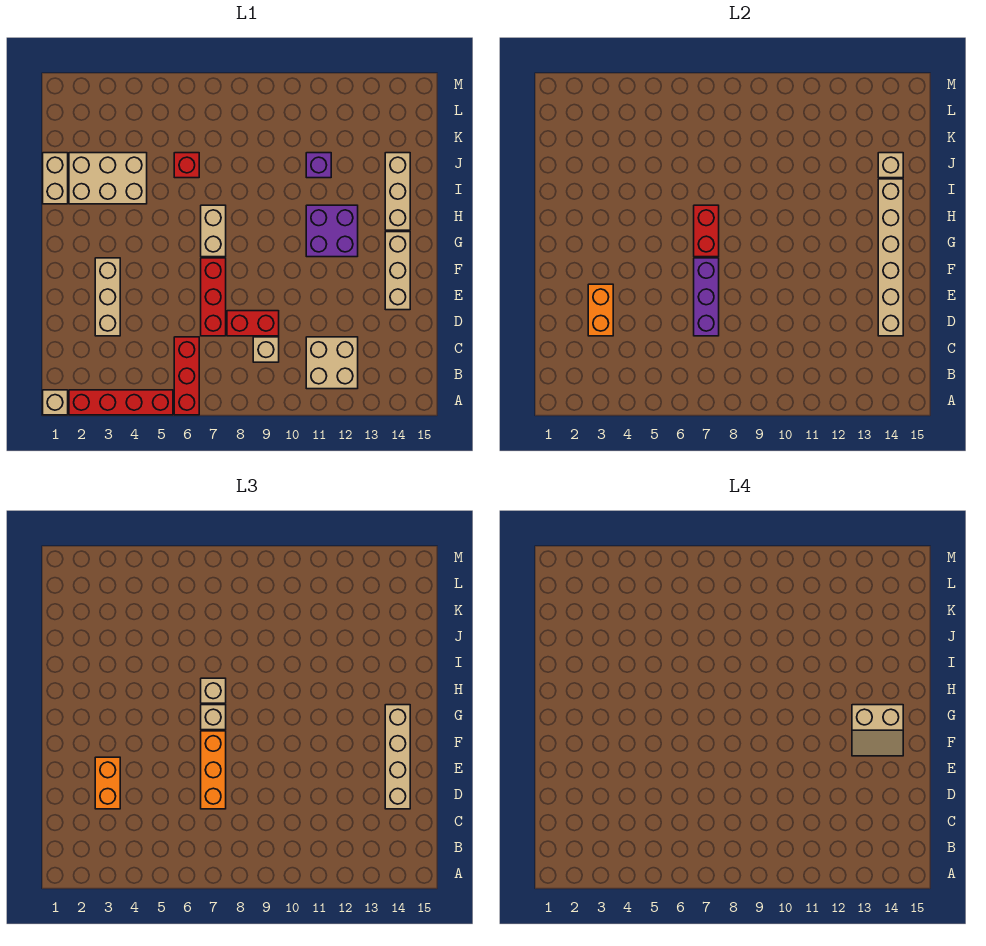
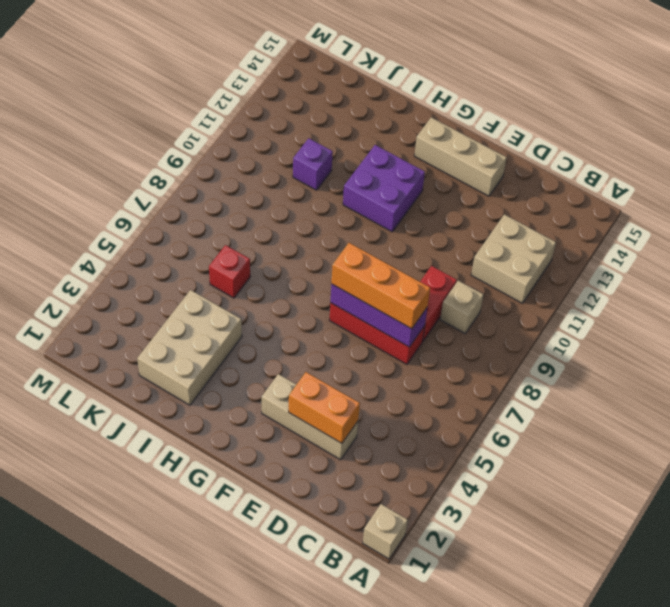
none -> red brick A2:A5 level 1
none -> red brick A6:C6 level 1
none -> tan brick G7:H7 level 1

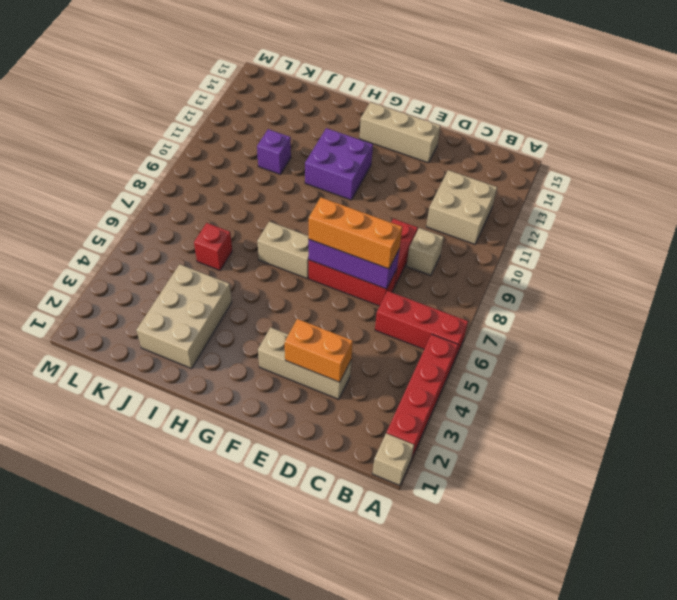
none -> tan brick H14:J14 level 1
none -> tan brick I1:J1 level 1
none -> tan brick D14:I14 level 2

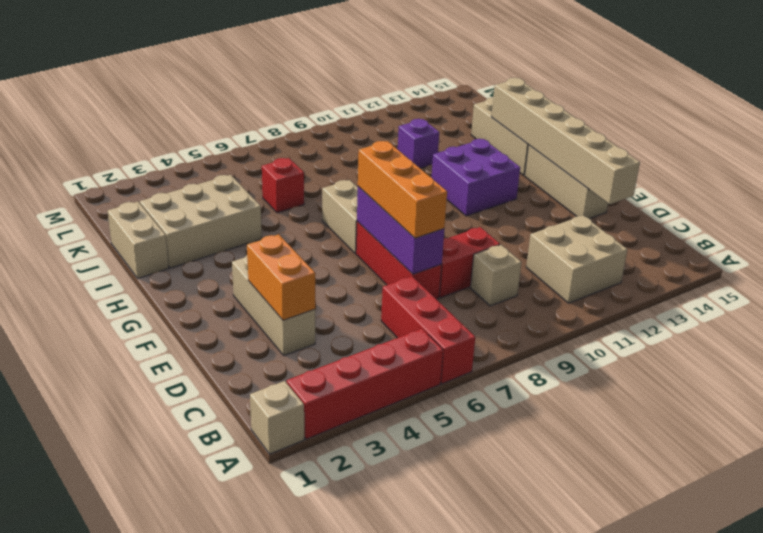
none -> red brick G7:H7 level 2
none -> tan brick J14 level 2
none -> orange brick D3:E3 level 3

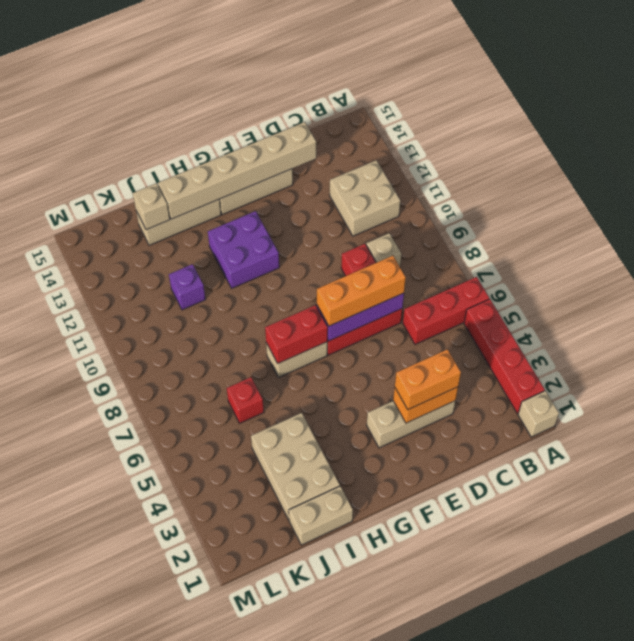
none -> tan brick D14:G14 level 3
none -> tan brick G7 level 3
none -> tan brick H7 level 3

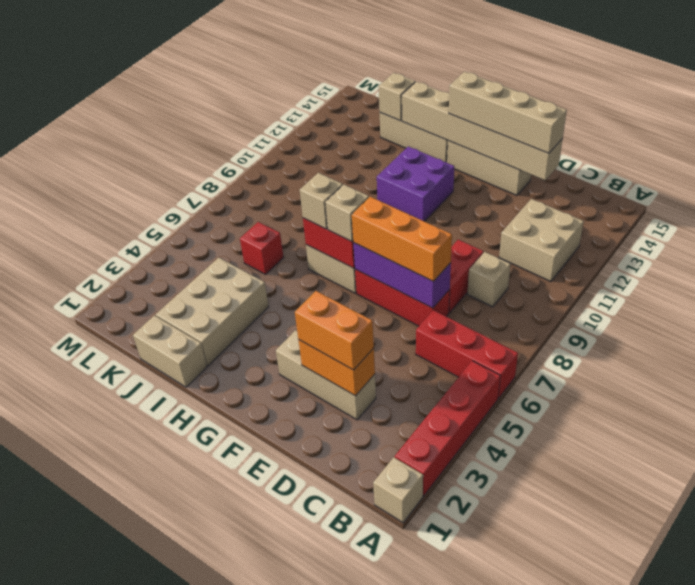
none -> purple brick J11 level 1
none -> tan slope F13:G14 level 4 top G

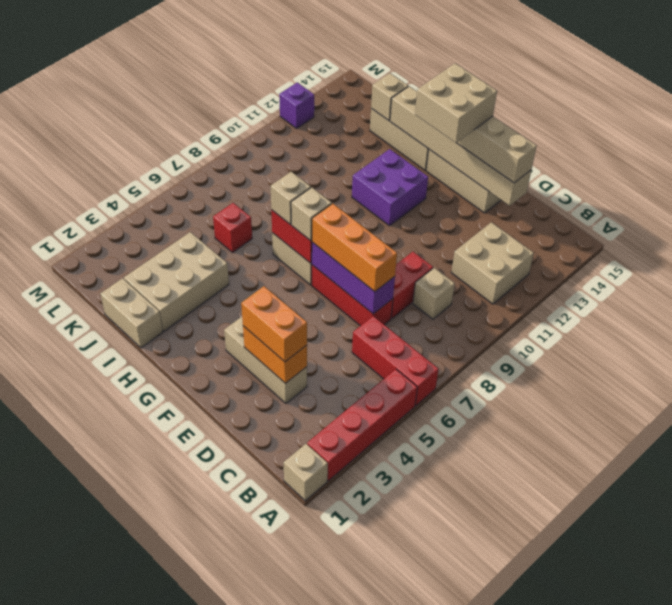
tan brick F13:G14 level 4 -> tan slope F13:G14 level 4 top G
purple brick M12 level 1 -> purple brick J11 level 1

